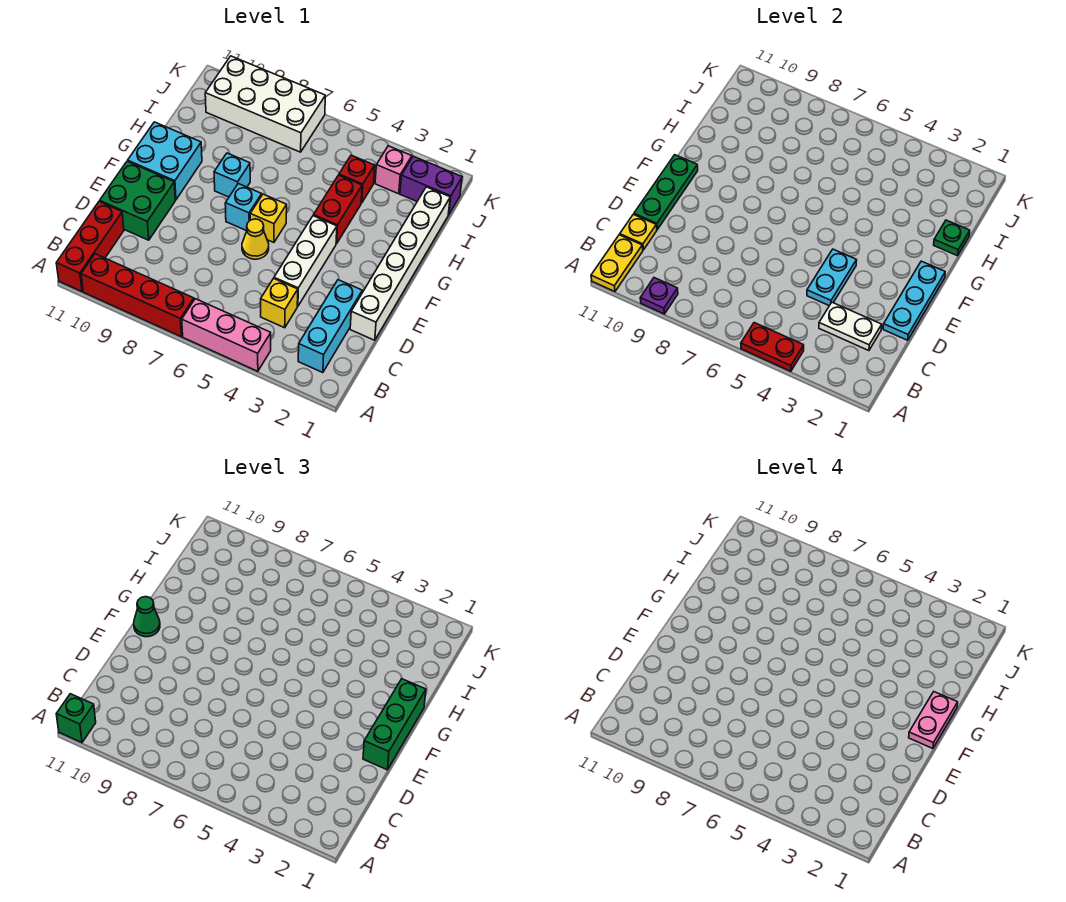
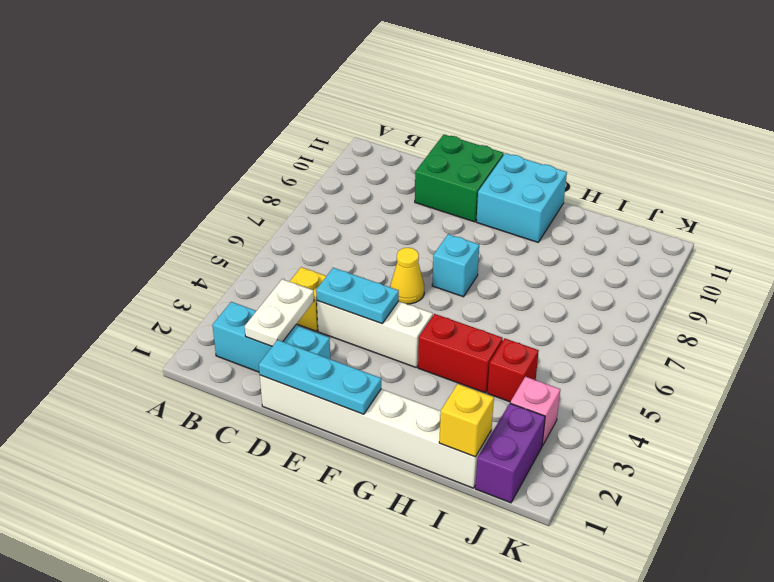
yellow brick I1 level 2 -> yellow brick F6 level 1
none -> pink brick A4:A6 level 1
none -> red brick A7:A10 level 1
none -> red brick A11:C11 level 1
none -> cyan brick G8 level 1

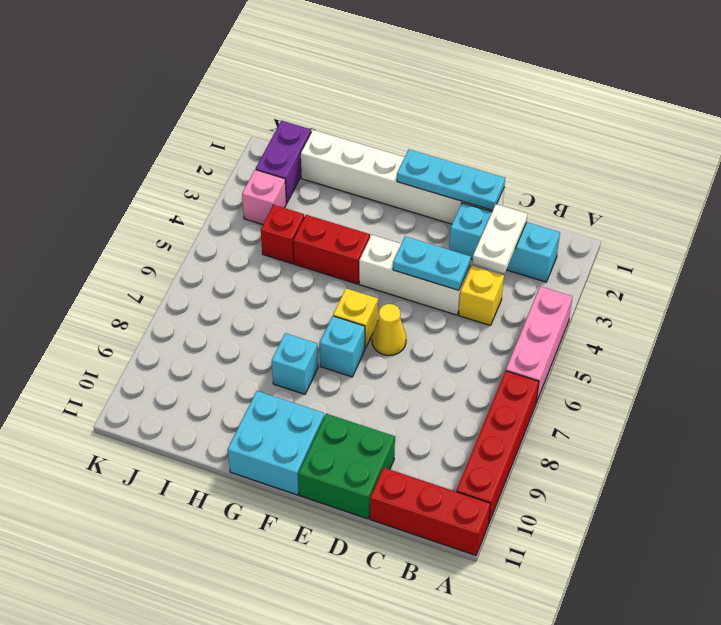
none -> white brick J7:K10 level 1
none -> red plate A4:A5 level 2
none -> purple plate A9 level 2
none -> yellow plate A11:B11 level 2

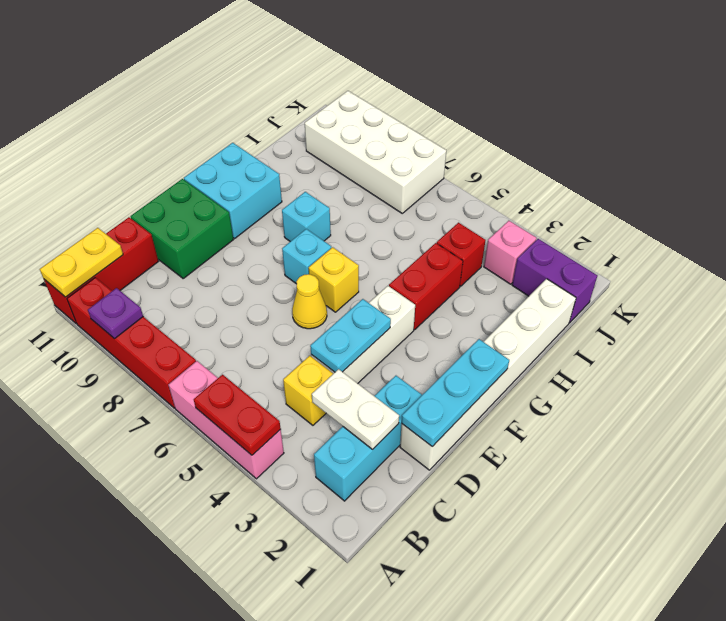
none -> yellow plate C11 level 2
none -> green plate D11:F11 level 2
none -> green plate H1 level 2
none -> green brick A11 level 3

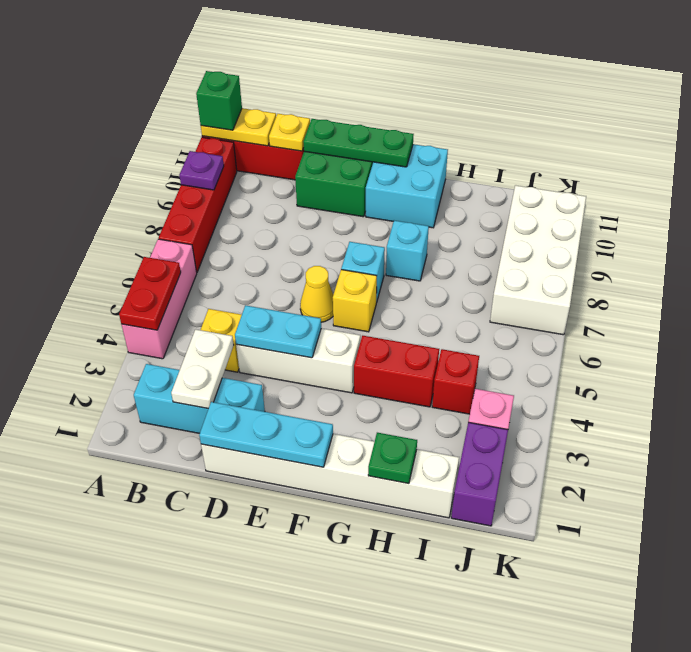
none -> green brick E1:G1 level 3
none -> green cone F11 level 3
none -> pink plate F1:G1 level 4

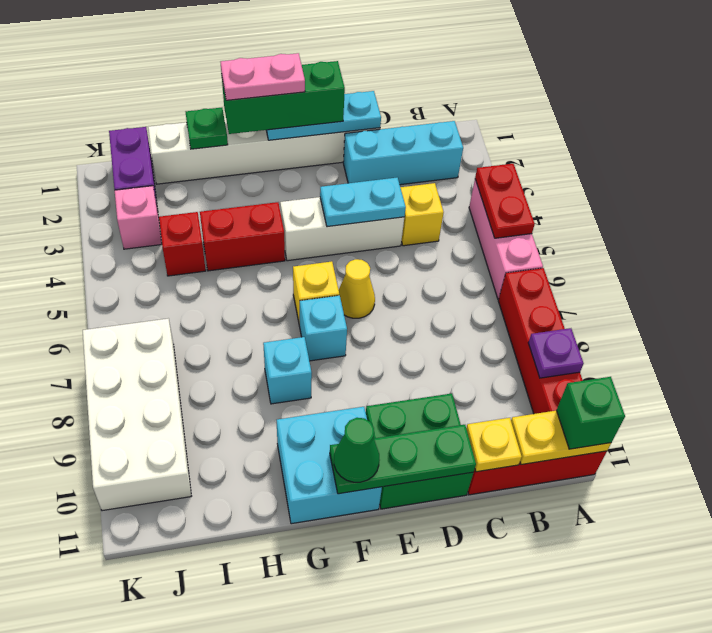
none -> white plate C2:C3 level 2

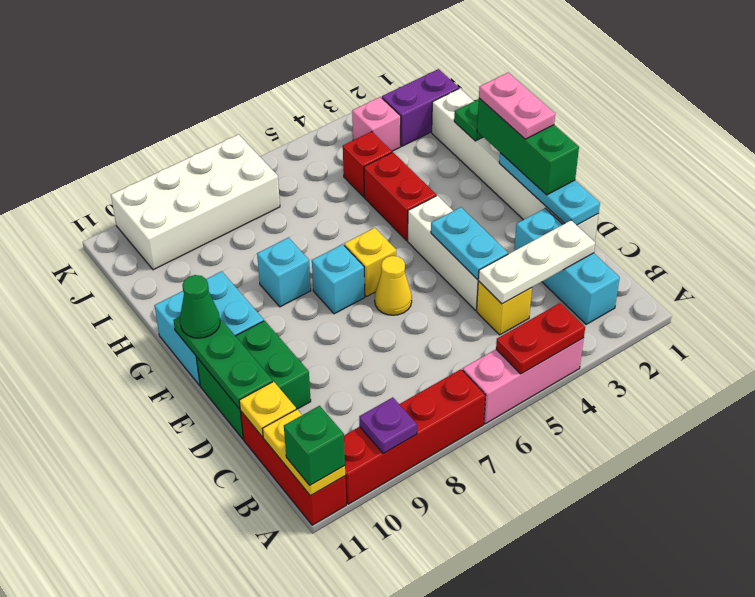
white plate C2:C4 level 2 -> white plate C2:C3 level 2

